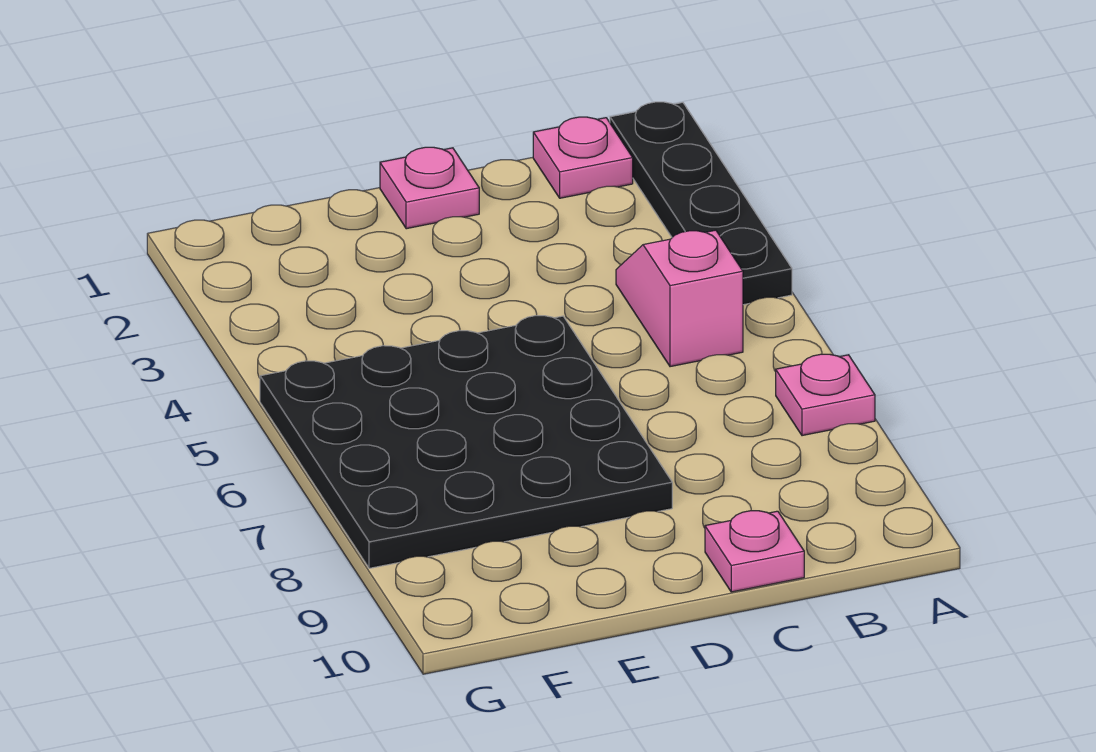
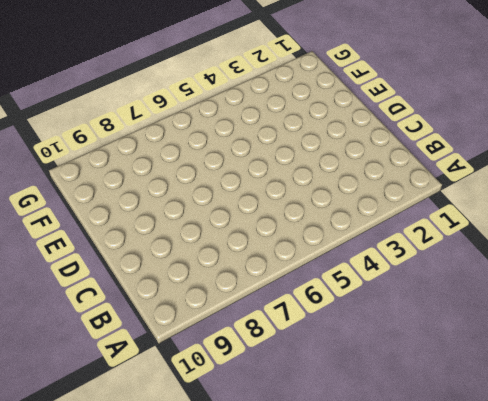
none -> black plate A1:A4 level 1
none -> pink plate A7 level 1

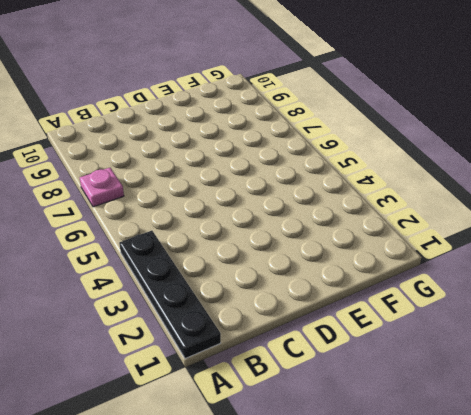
none -> pink plate B1 level 1
none -> pink slope B4:B5 level 1 top 5

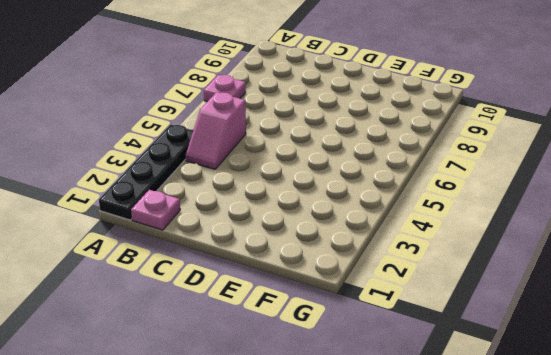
none -> pink plate C10 level 1
none -> pink plate D1 level 1

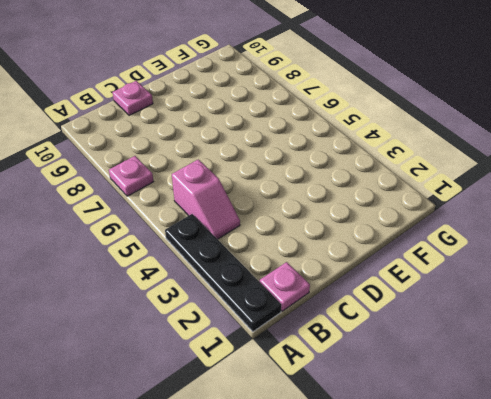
none -> pink plate D1 level 1
none -> black plate D5:G8 level 1

